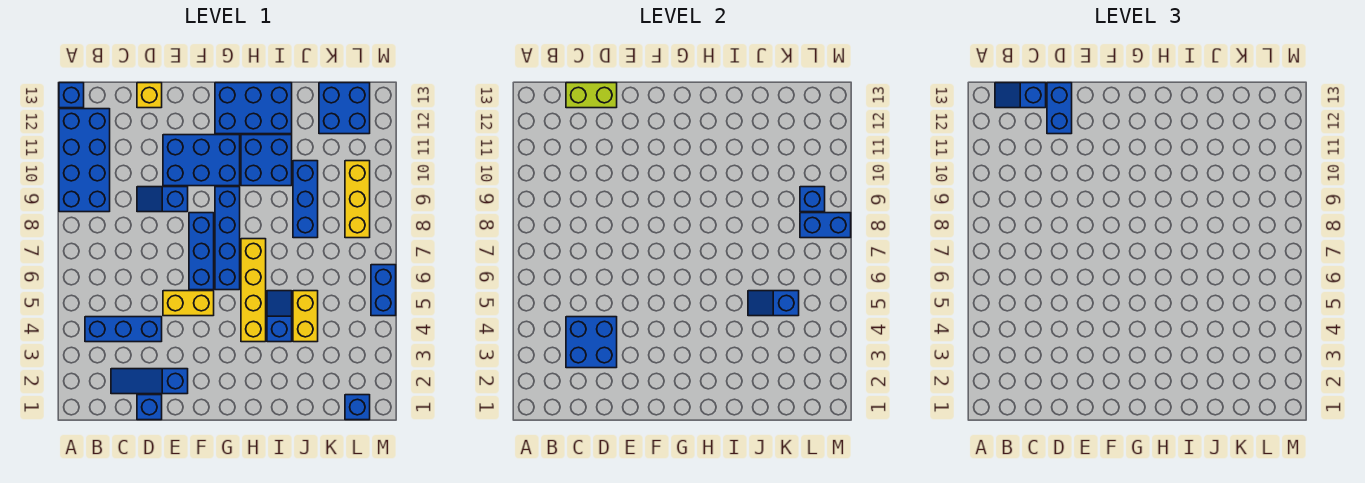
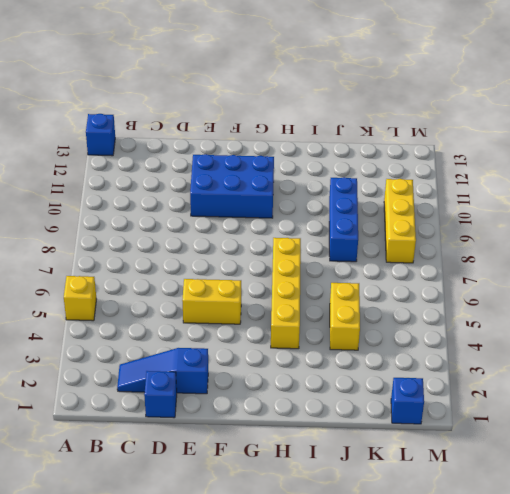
yellow brick A5 level 1 -> yellow brick D13 level 1
none -> blue brick A9:B12 level 1
none -> blue brick B4:D4 level 1
none -> blue slope D9:E9 level 1 top E

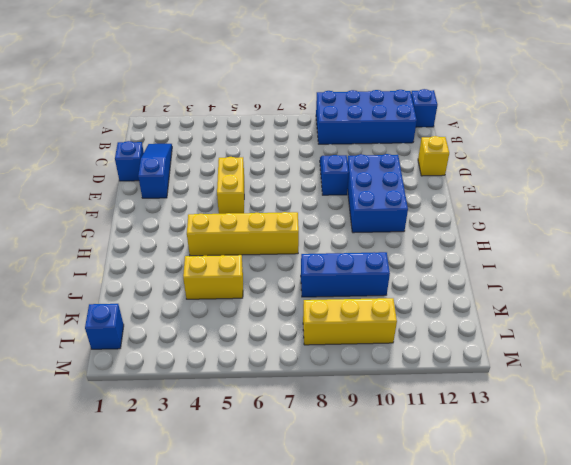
none -> blue brick B4:D4 level 1
none -> blue brick F6:F8 level 1
none -> blue brick G6:G9 level 1

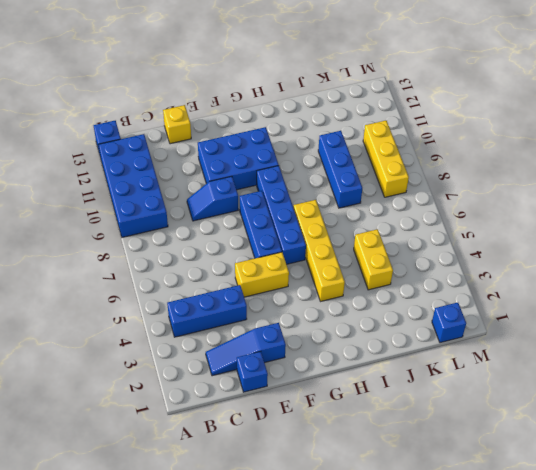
none -> blue brick G12:I13 level 1
none -> blue brick H10:I11 level 1
none -> blue slope I4:I5 level 1 top 4

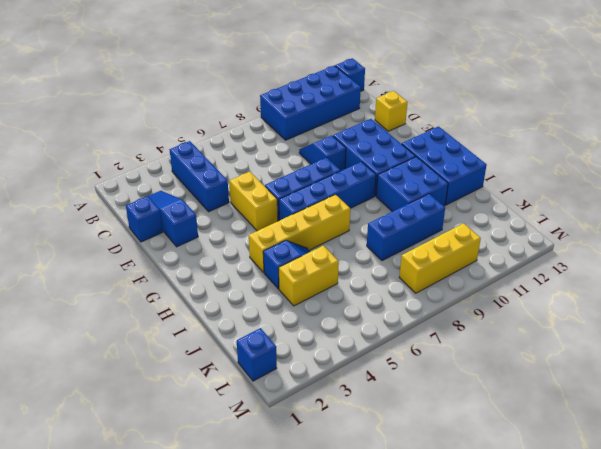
none -> blue brick K12:L13 level 1
none -> blue brick M5:M6 level 1
none -> blue brick C3:D4 level 2

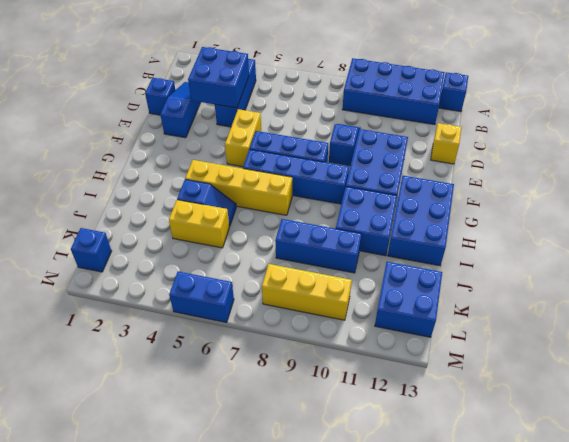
none -> lime brick C13:D13 level 2
none -> blue slope J5:K5 level 2 top K
none -> blue brick L8:M8 level 2

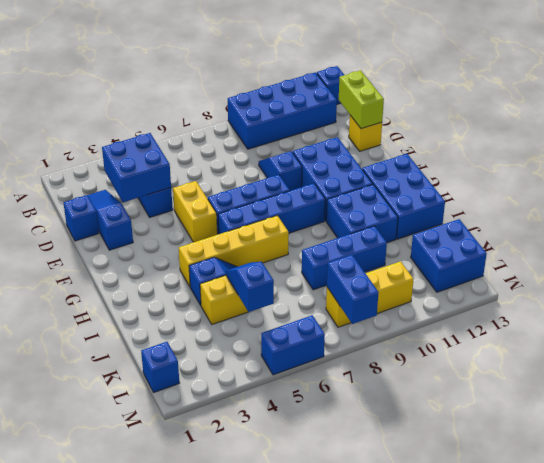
none -> blue brick L9 level 2
none -> blue slope B13:C13 level 3 top C
none -> blue brick D12:D13 level 3

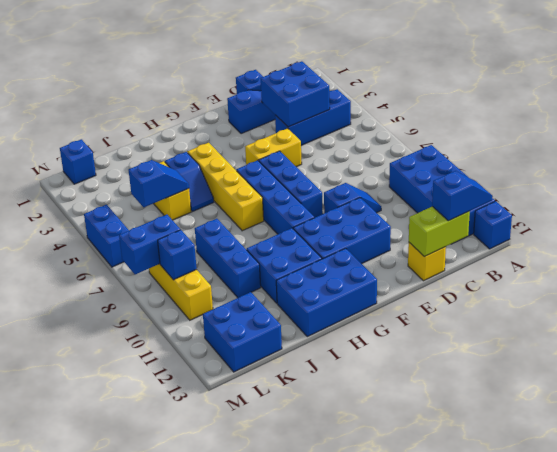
none -> blue brick D12:D13 level 3

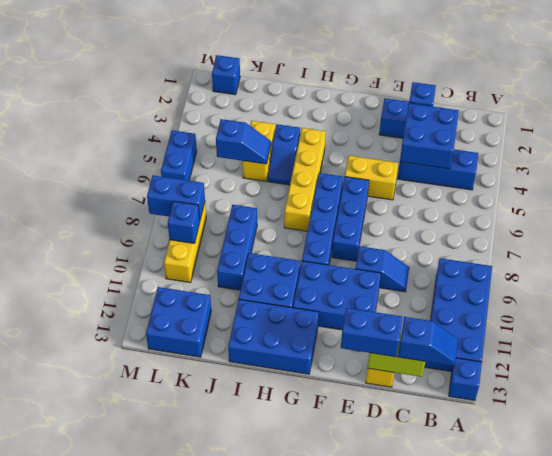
blue brick D13:E13 level 3 -> blue brick D12:D13 level 3

